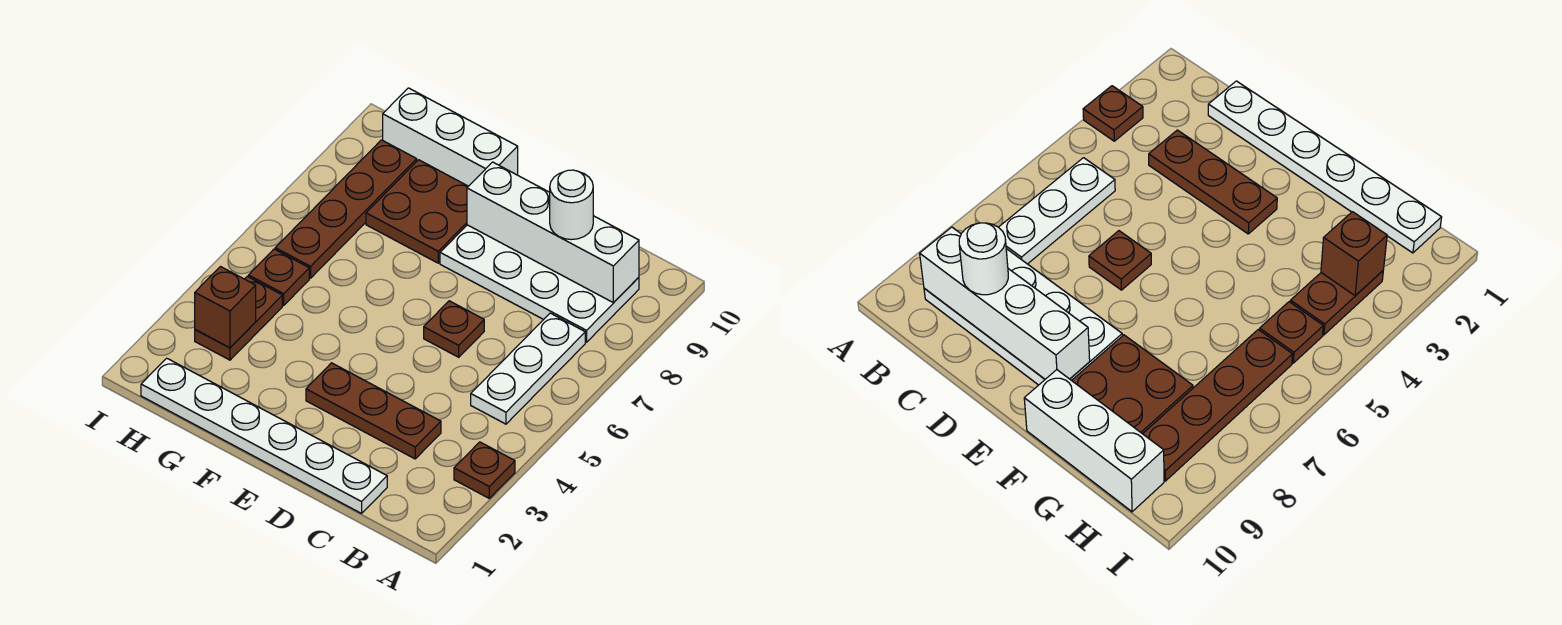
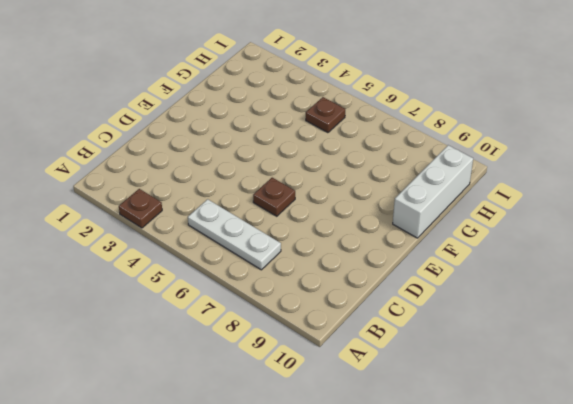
none -> white plate B8:E9 level 1
none -> white plate C1:H1 level 1
none -> brown plate C3:E3 level 1

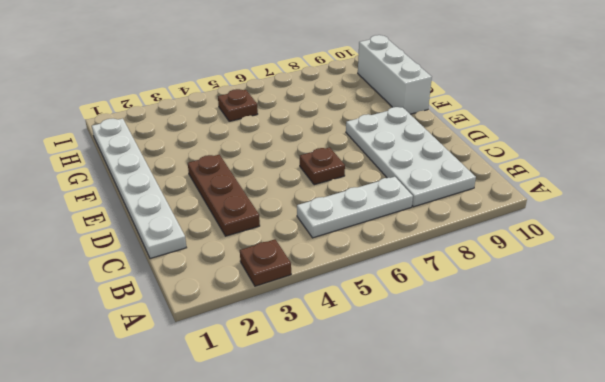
none -> brown plate F8:G9 level 1
none -> brown plate H3:H4 level 1
none -> brown plate H6:H9 level 1

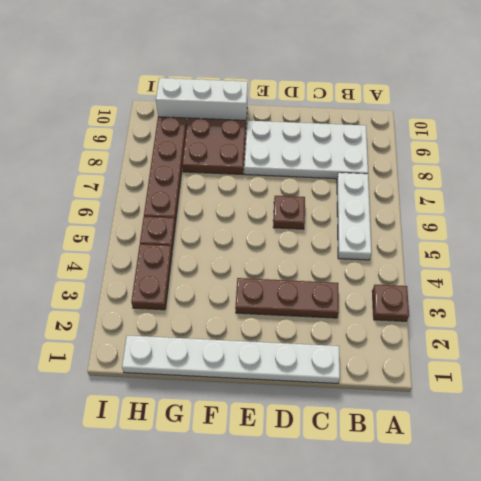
none -> white brick B9:E9 level 2
none -> brown brick H3 level 2
none -> white round brick C9 level 3

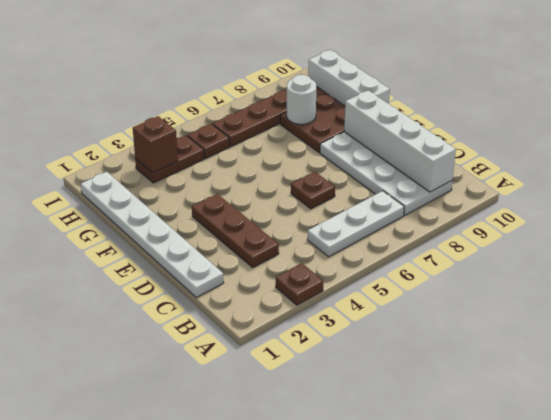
white round brick G8 level 2 -> white round brick C9 level 3

